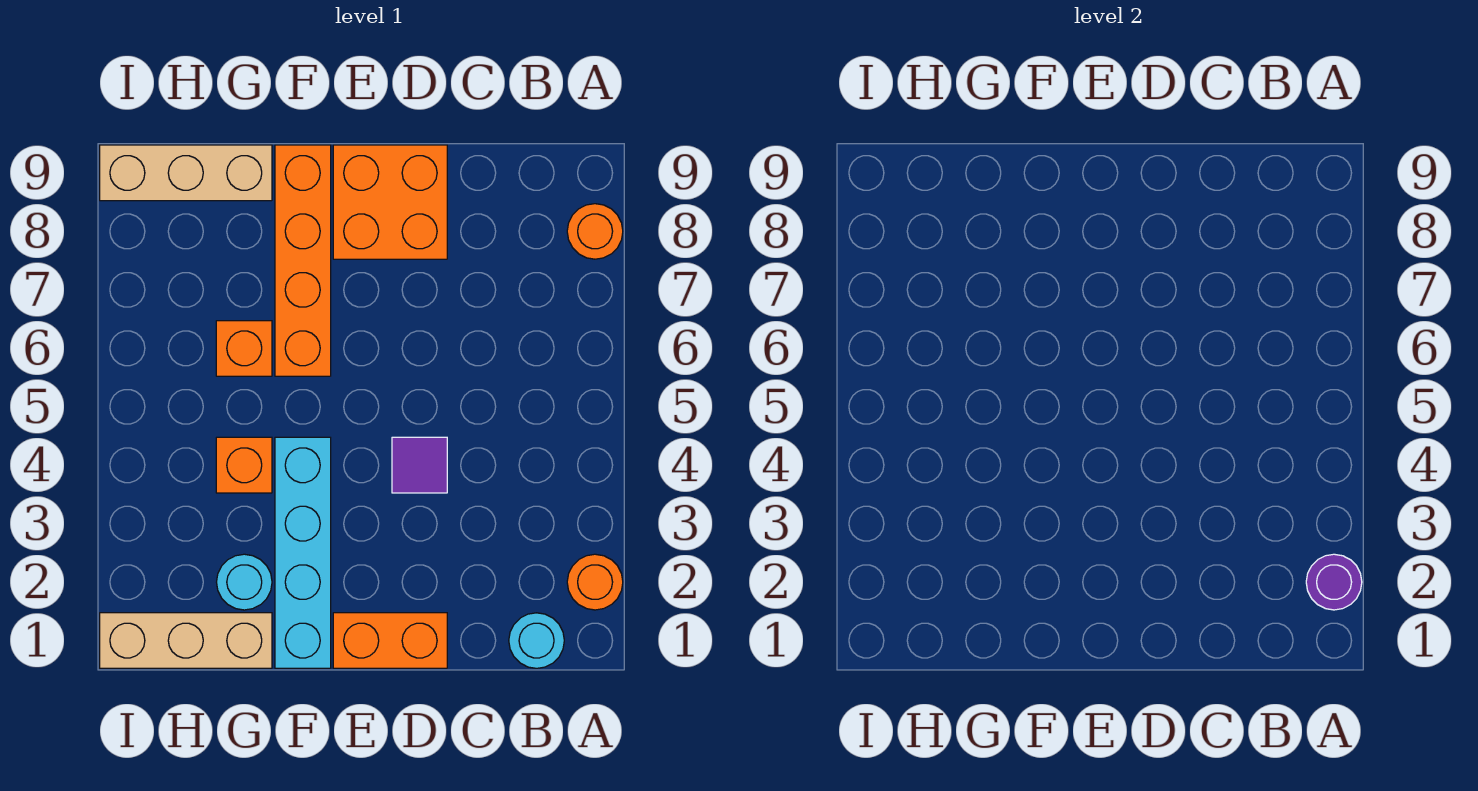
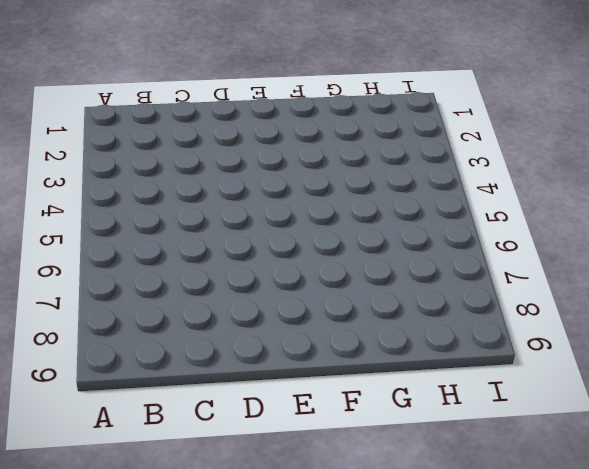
none -> orange round brick A2 level 1
none -> orange round brick A8 level 1
none -> cyan round brick B1 level 1

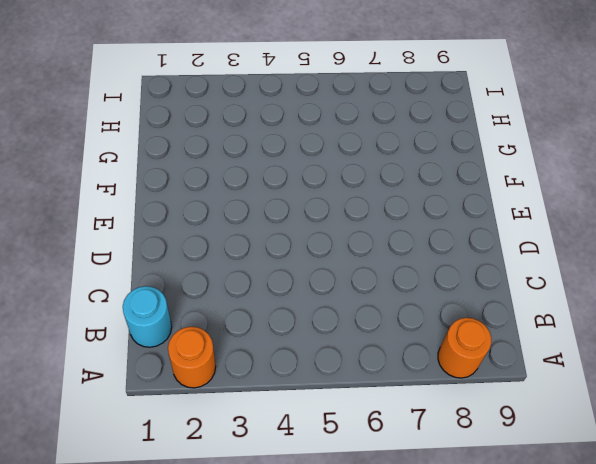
none -> orange brick D1:E1 level 1
none -> purple tile D4 level 1
none -> orange brick D8:E9 level 1

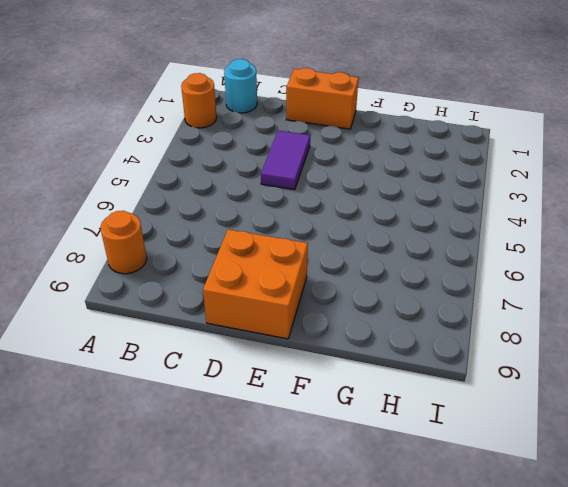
purple tile D3:D4 level 1 -> purple tile D4 level 1
none -> cyan brick F1:F4 level 1
none -> orange brick F6:F9 level 1
none -> tan brick G1:I1 level 1

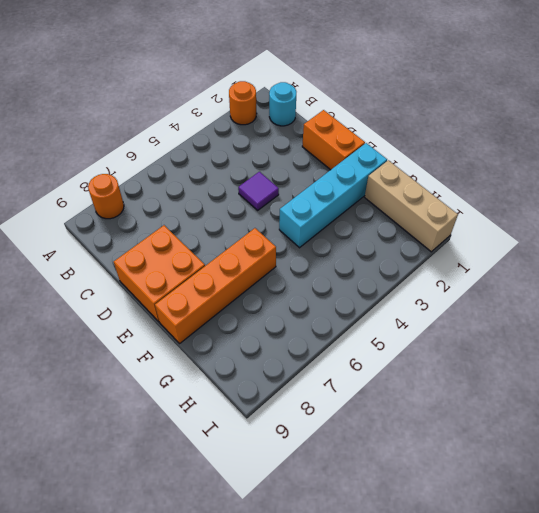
none -> cyan round brick G2 level 1
none -> orange brick G4 level 1
none -> orange brick G6 level 1

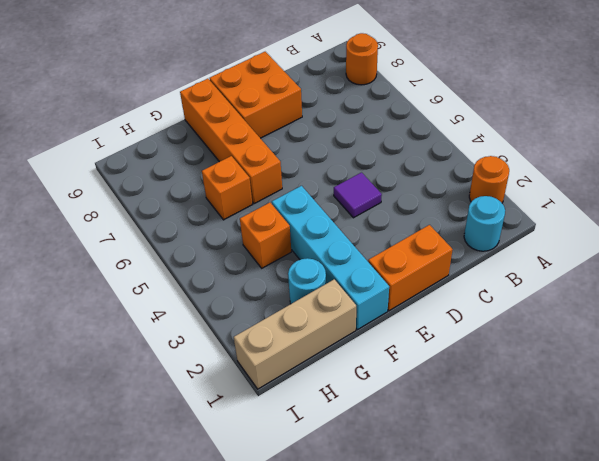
none -> tan brick G9:I9 level 1
none -> purple round brick A2 level 2

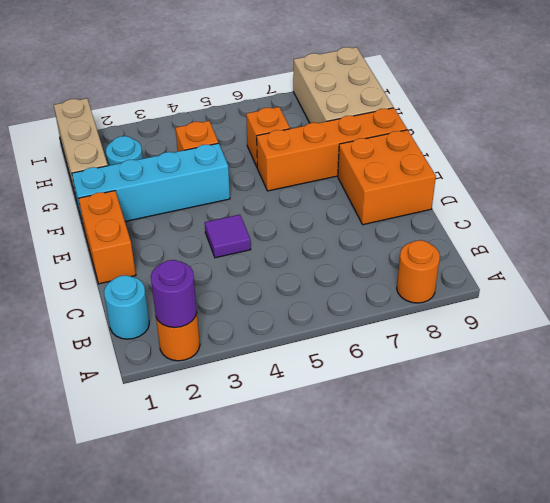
tan brick G8:I9 level 1 -> tan brick G9:I9 level 1

